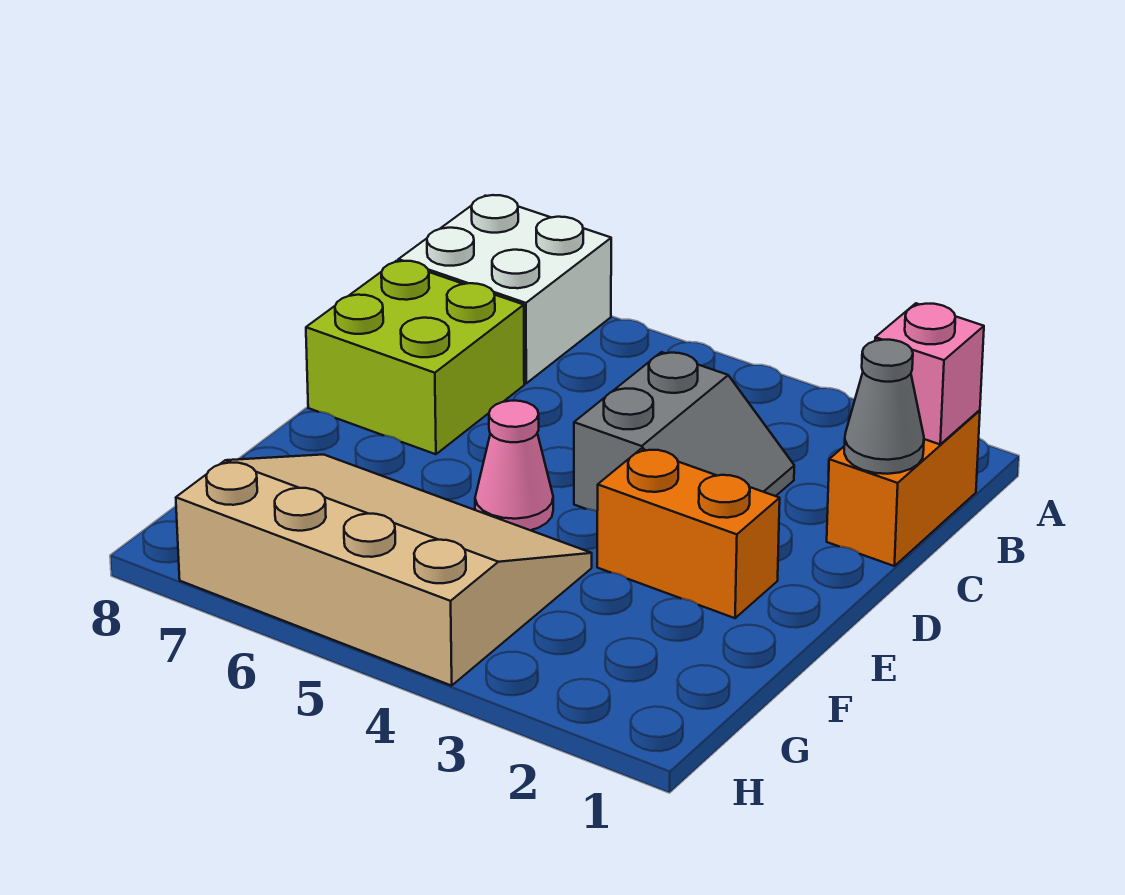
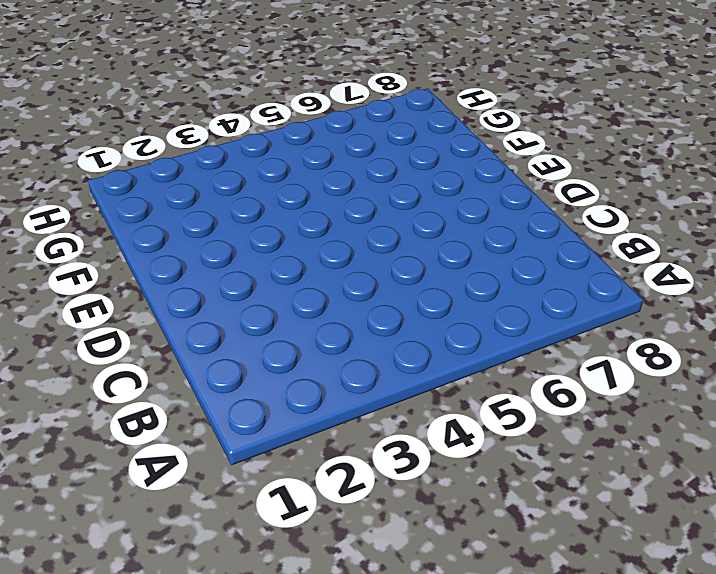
none -> white brick A7:B8 level 1
none -> orange brick B1:C1 level 1

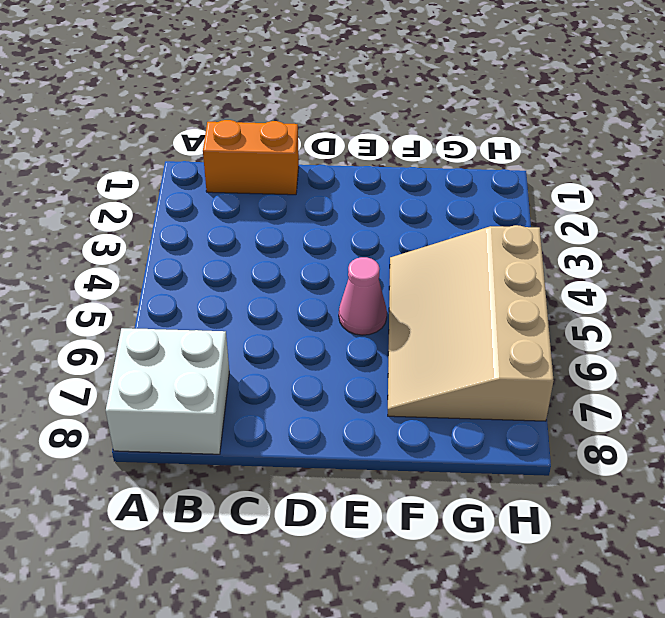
none -> grey slope C3:D4 level 1 top 4
none -> lime brick C7:D8 level 1

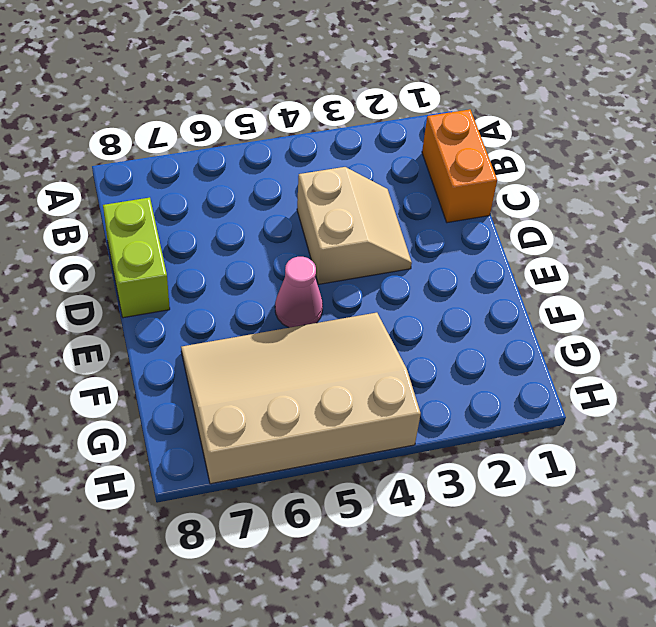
tan slope C3:D4 level 1 top 4 -> grey slope C3:D4 level 1 top 4
lime brick C8:D8 level 1 -> lime brick C7:D8 level 1
none -> white brick A7:B8 level 1
none -> orange brick E2:E3 level 1

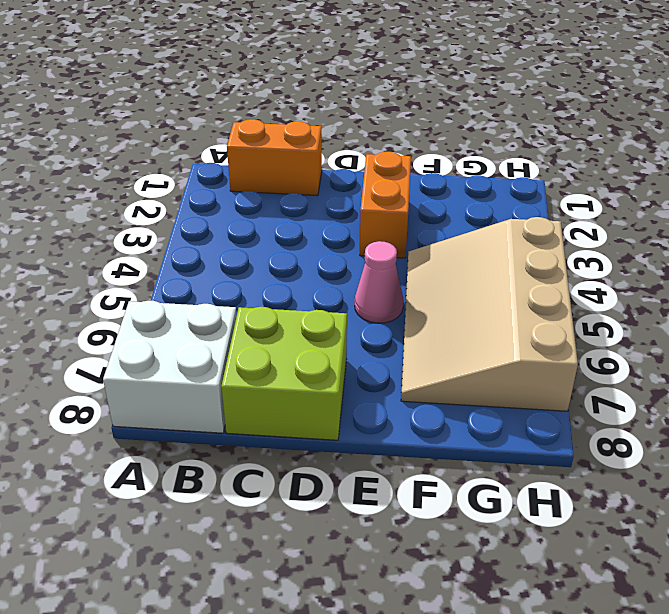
none -> grey slope C3:D4 level 1 top 4
none -> pink brick B1 level 2

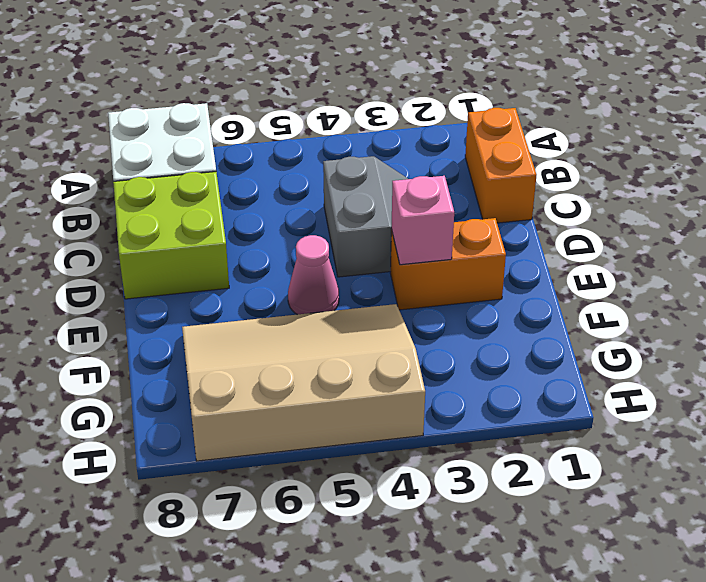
pink brick E3 level 2 -> pink brick B1 level 2
none -> grey cone C1 level 2

